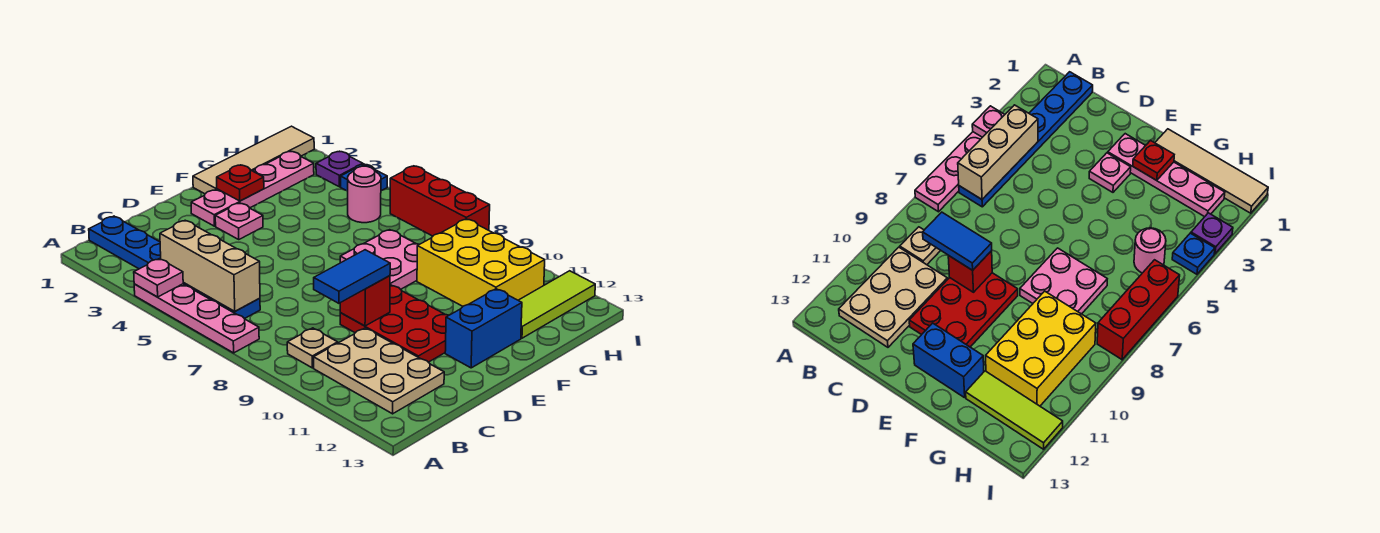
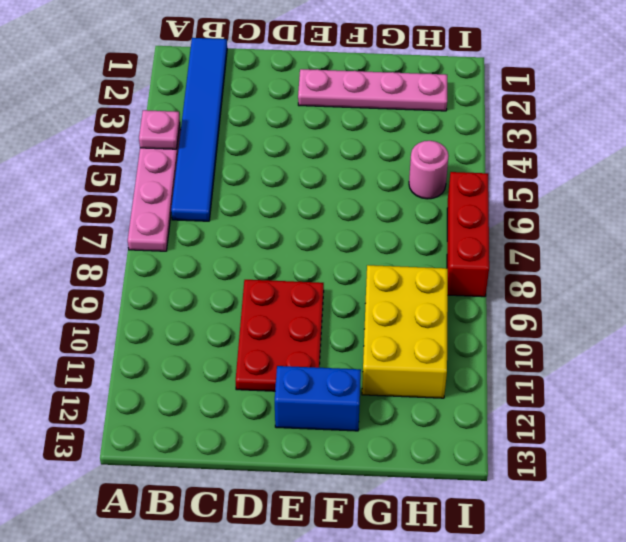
blue tile B1:B6 level 1 -> blue plate B1:B6 level 1
none -> tan plate B9 level 1
none -> tan plate B10:C12 level 1
none -> pink plate E3 level 1

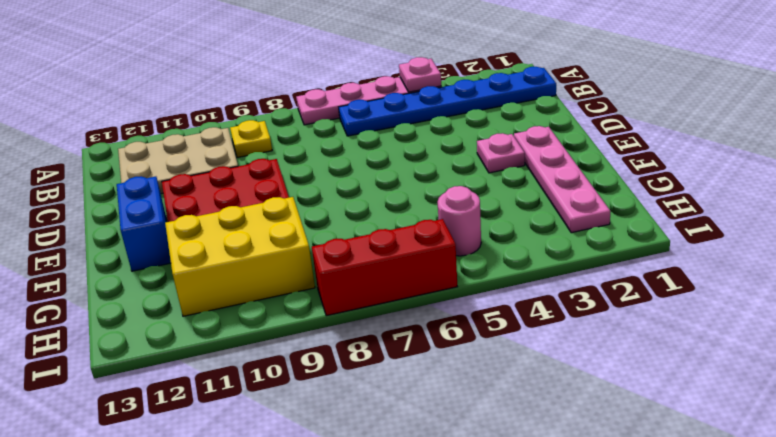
yellow plate B9 level 1 -> tan plate B9 level 1
none -> tan tile F1:I1 level 1
none -> pink plate F7:G8 level 1
none -> lime tile G12:I12 level 1

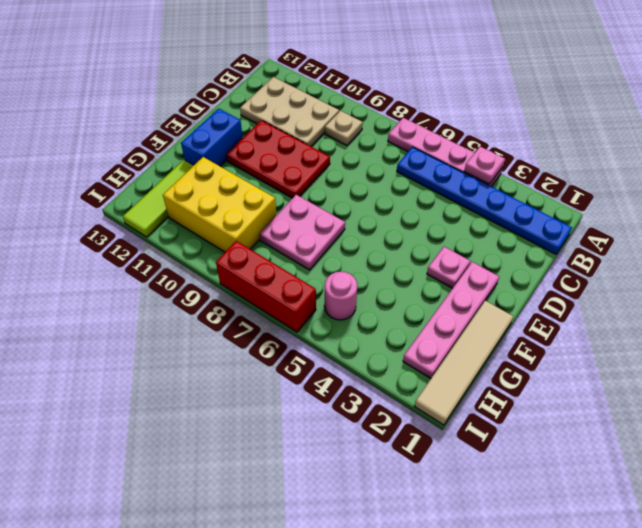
none -> purple plate I3 level 1
none -> blue plate I4 level 1
none -> tan brick B4:B6 level 2

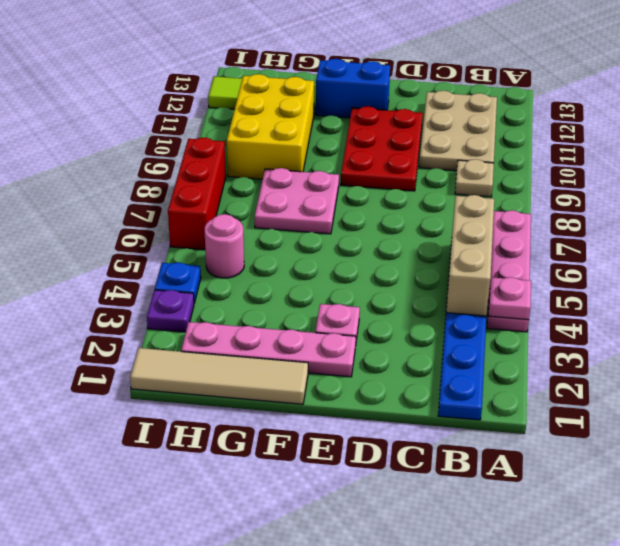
none -> red brick D9 level 2
none -> red plate F2 level 2
none -> blue tile C9:D9 level 3

